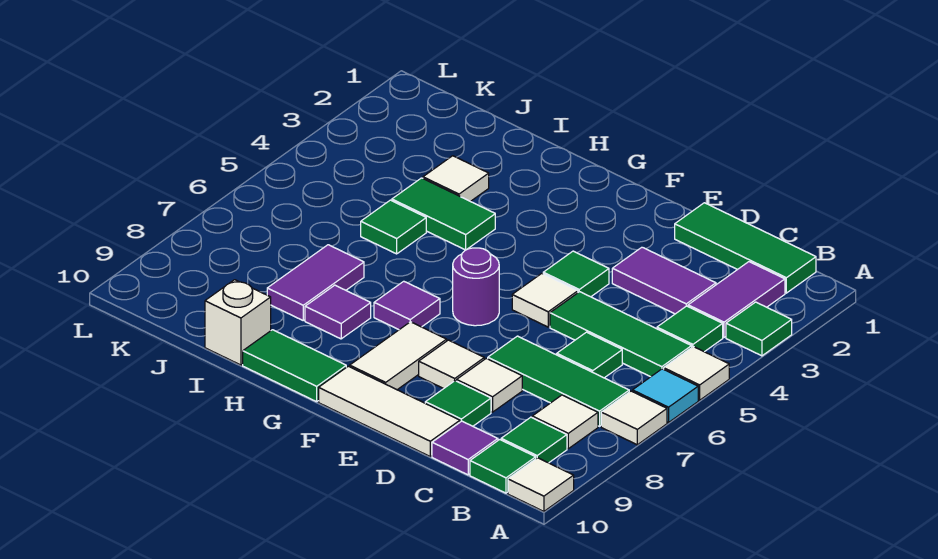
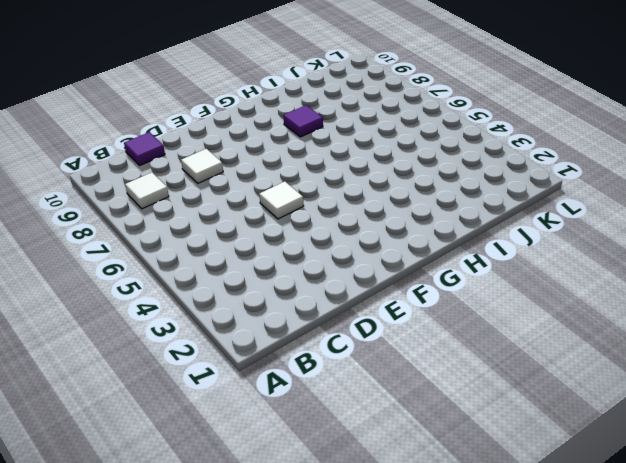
none -> green tile A3 level 1
none -> white tile A5 level 1
none -> cyan tile A6 level 1
none -> white tile A7 level 1

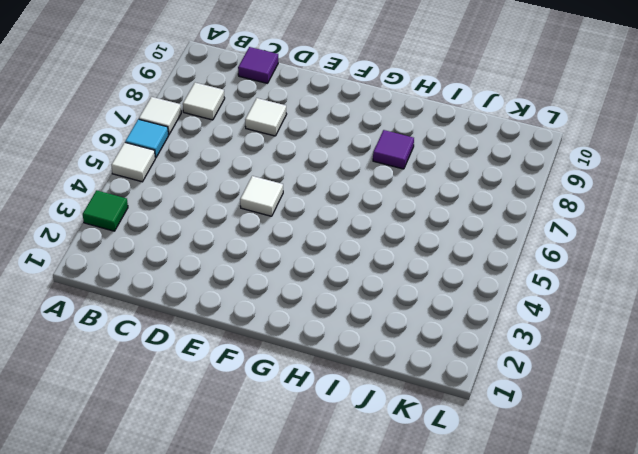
none -> white tile A10 level 1
none -> green tile B1:D1 level 1
none -> purple tile B2:B3 level 1
none -> green tile B4 level 1

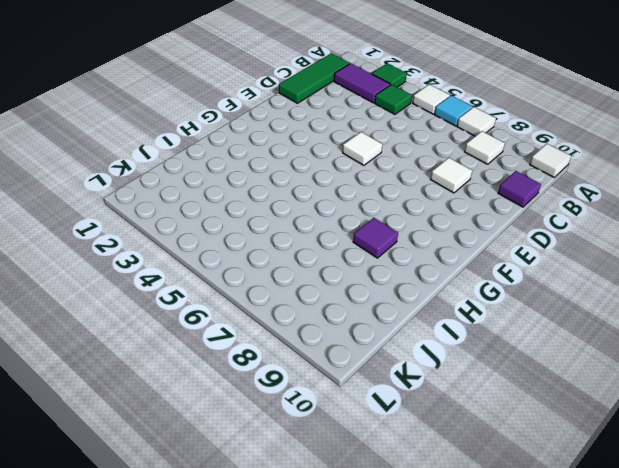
none -> green tile B5:D5 level 1
none -> green tile B7:D7 level 1
none -> green tile B9 level 1
none -> green tile B10 level 1

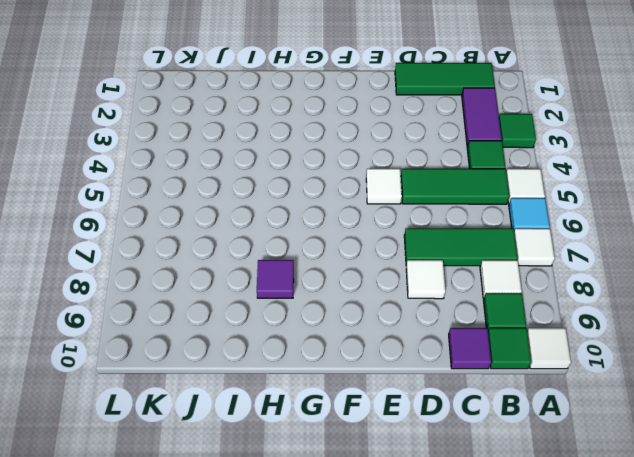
none -> purple tile C3:D3 level 1
none -> green tile C6 level 1
none -> green tile D9 level 1
none -> white tile D10:F10 level 1

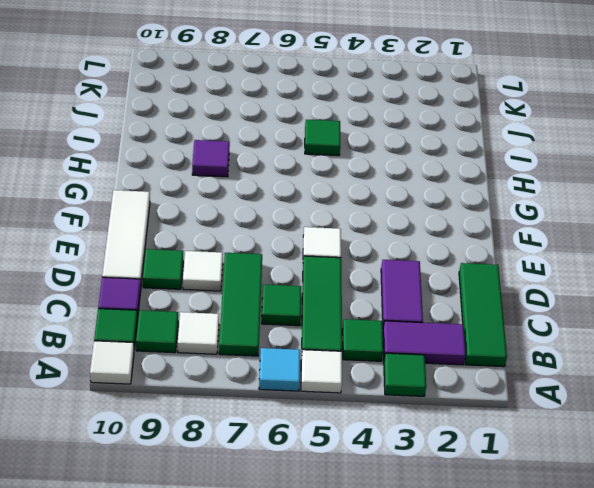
none -> white tile A7 level 1
none -> green tile E4 level 1
none -> white tile E8 level 1
none -> purple round brick F6 level 1

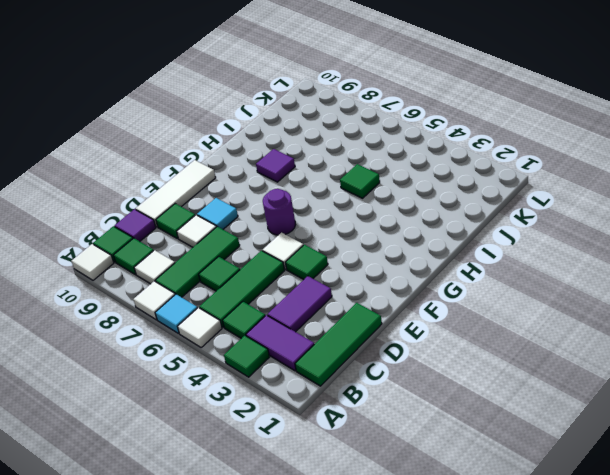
cyan tile E8 level 1 -> white tile E8 level 1
none -> white tile F8:F9 level 1
none -> purple tile G7 level 1
none -> green tile G10:H10 level 1
none -> green tile H4:I4 level 1

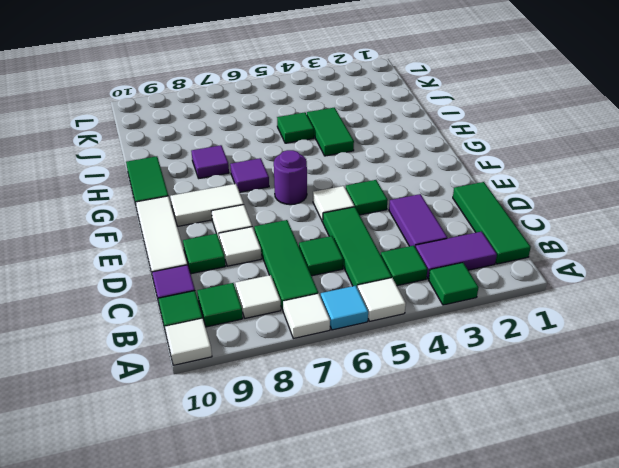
none -> white tile I3 level 1
none -> purple tile I7:I8 level 1
none -> white brick I10 level 1

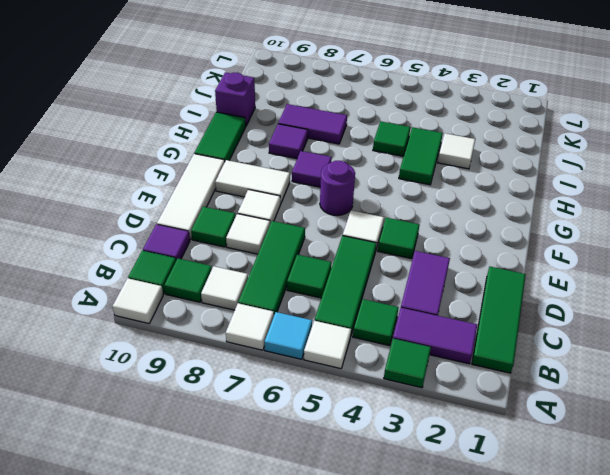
purple brick I10 level 1 -> white brick I10 level 1

